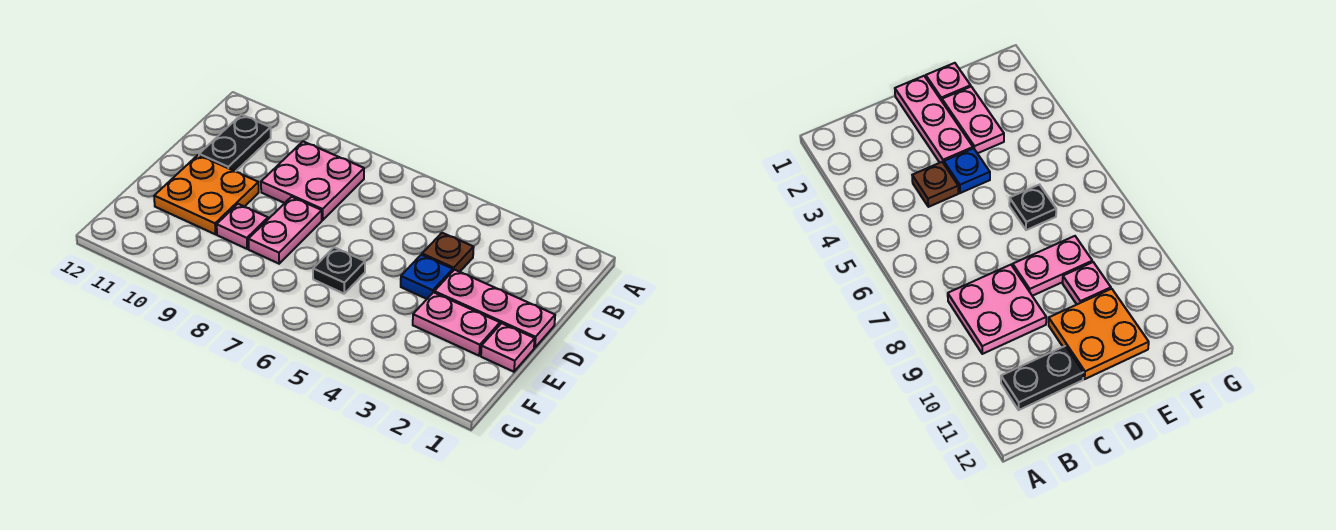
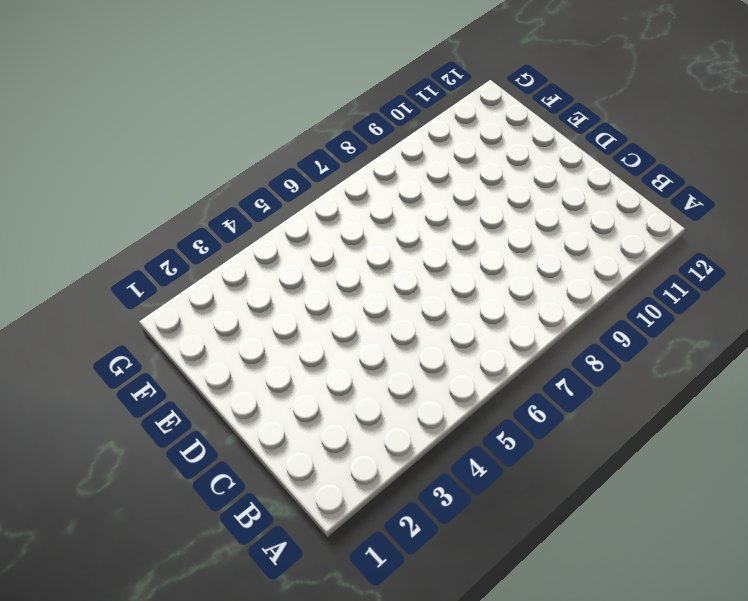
none -> pink plate B8:C9 level 1
none -> black plate B11:C11 level 1

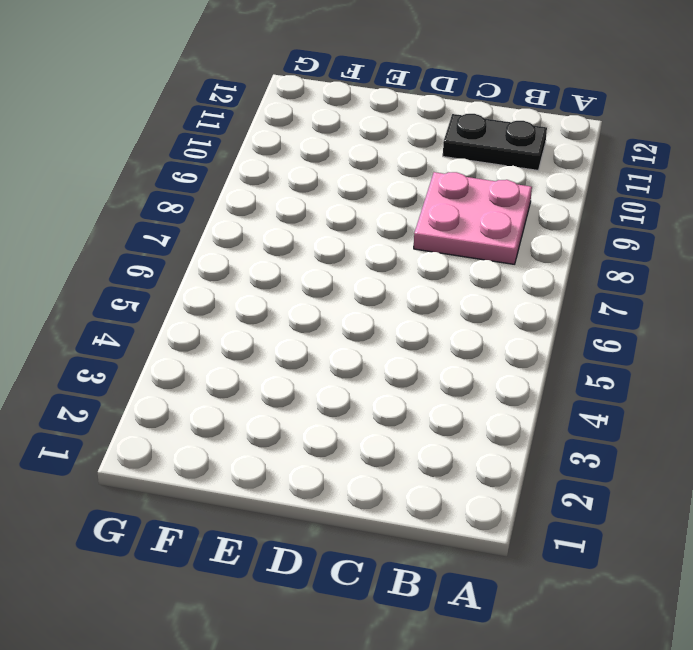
none -> brown plate C4 level 1
none -> pink plate D1:D3 level 1

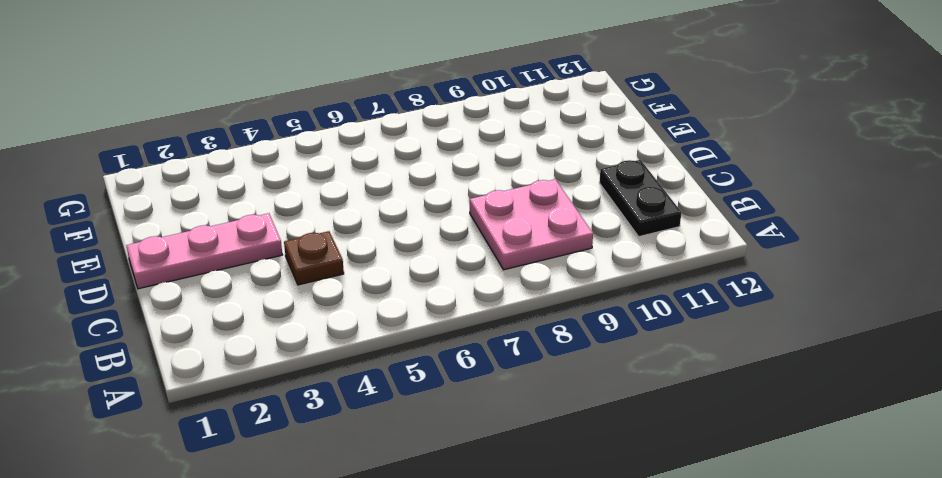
none -> blue plate D4 level 1
none -> pink plate D8:E8 level 1

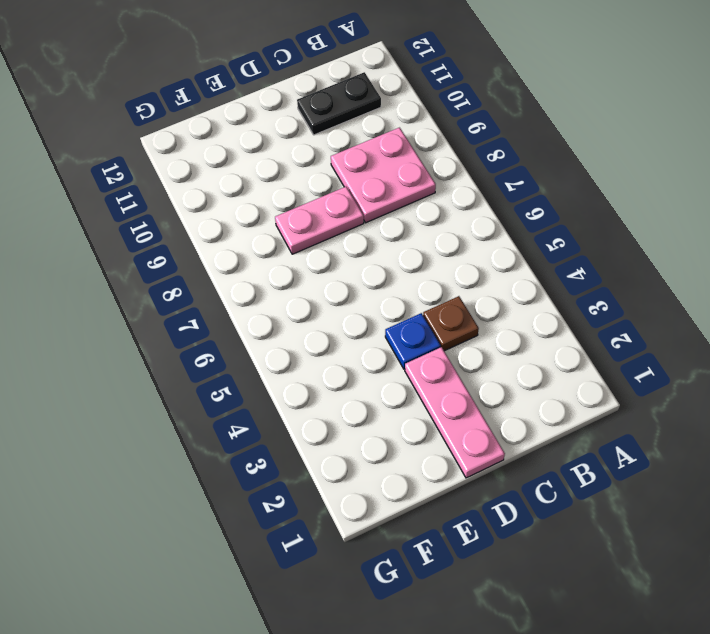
none -> orange plate D10:E11 level 1
none -> pink plate E1 level 1

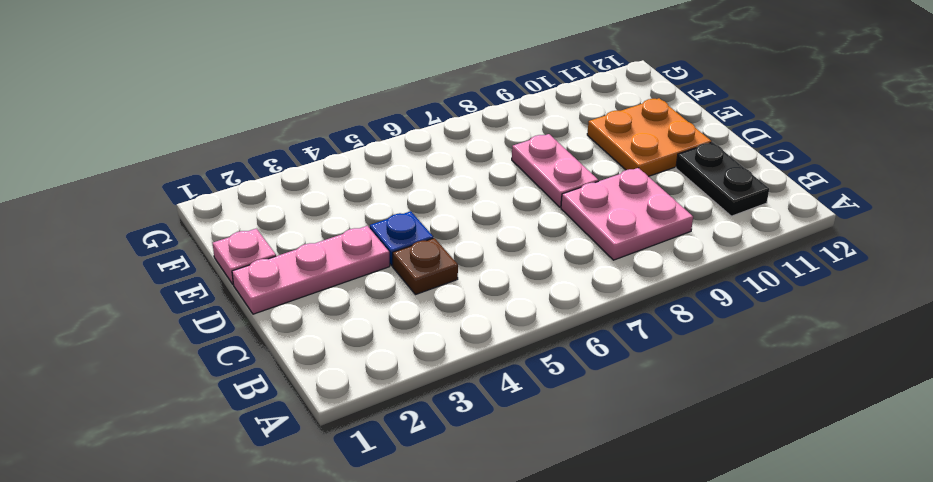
none -> pink plate E2:E3 level 1
none -> black plate E6 level 1

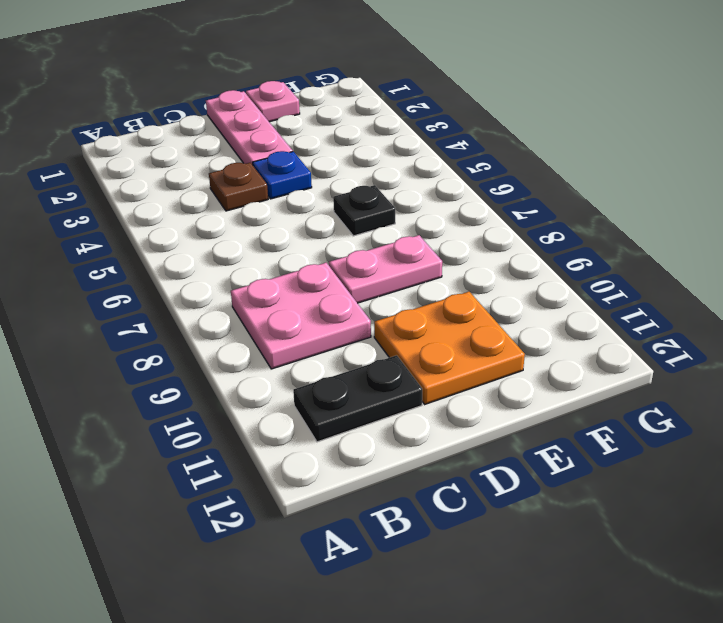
none -> pink plate E2:E3 level 1
none -> pink plate E9 level 1

